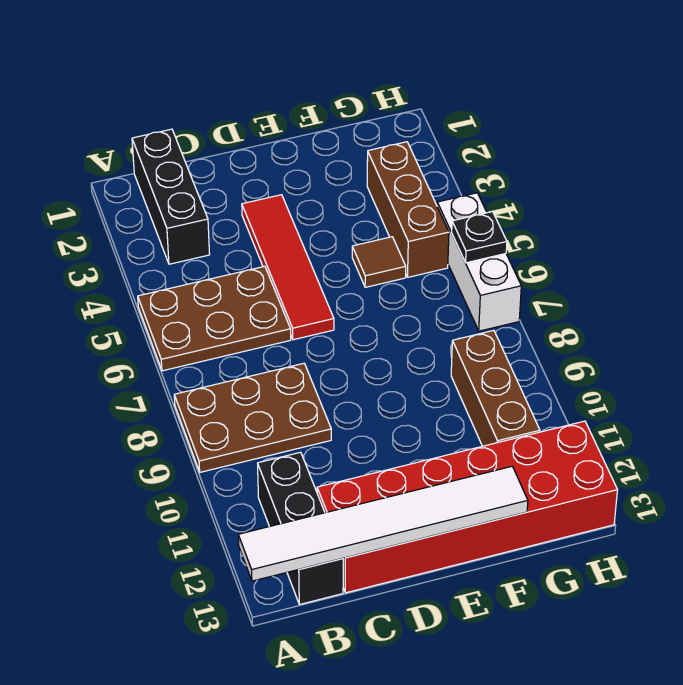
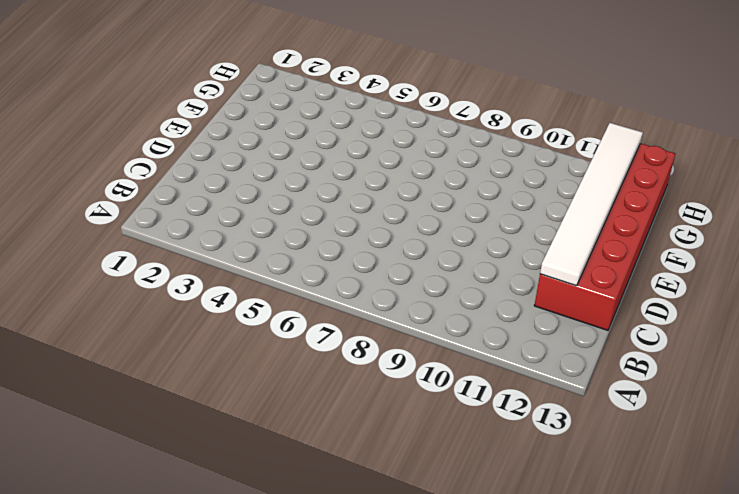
white tile C12:H12 level 2 -> white tile A13:F13 level 2
none -> brown plate A5:C6 level 1
none -> brown plate A8:C9 level 1
none -> black brick B1:B3 level 1

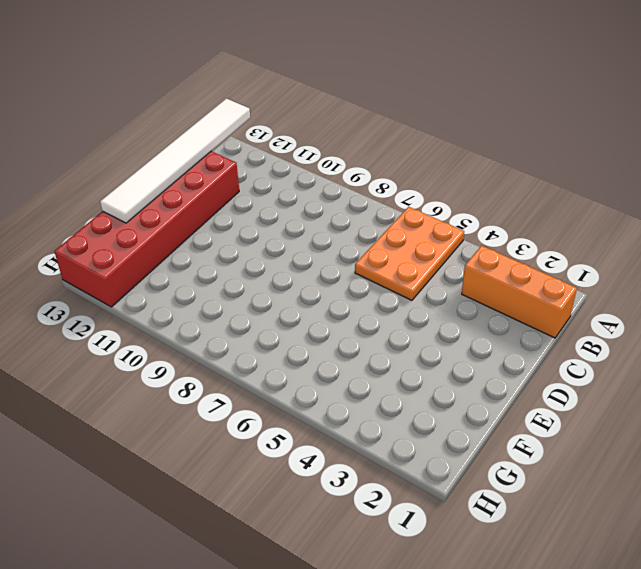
orange plate A5:C6 level 1 -> brown plate A5:C6 level 1
orange brick B1:B3 level 1 -> black brick B1:B3 level 1
none -> brown plate A8:C9 level 1
none -> black brick B11:B13 level 1
none -> red tile D3:D6 level 1

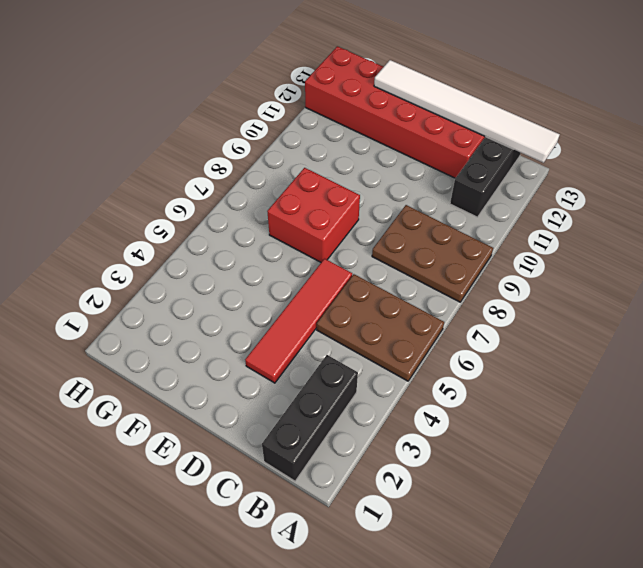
red brick E7:F8 level 1 -> none
none -> brown tile F5 level 1
none -> brown brick G3:G5 level 1
none -> brown brick G9:G11 level 1

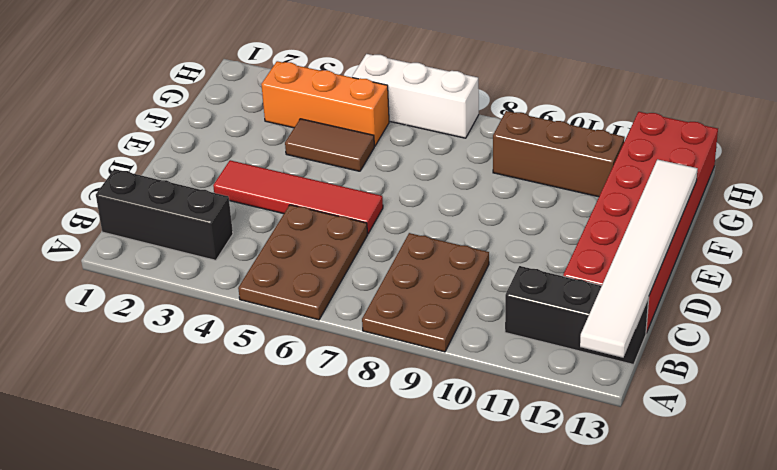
brown tile F4:F5 level 1 -> brown tile F5 level 1
orange brick G3:G5 level 1 -> brown brick G3:G5 level 1
none -> black plate H6 level 2

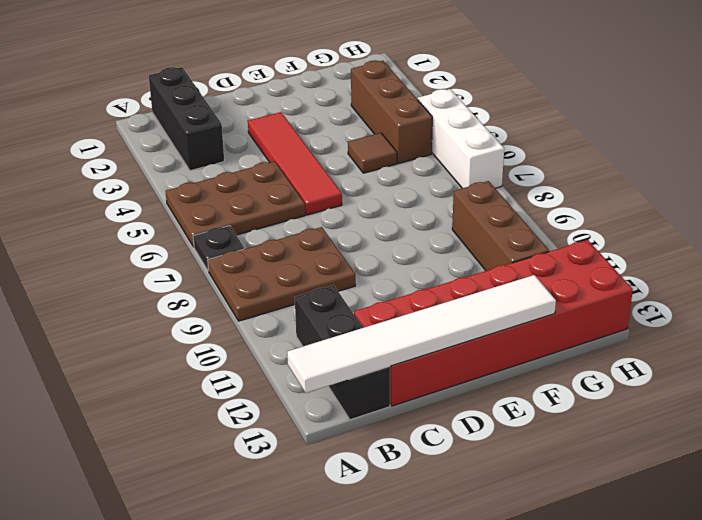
black plate A7 level 1 -> black plate H6 level 2

